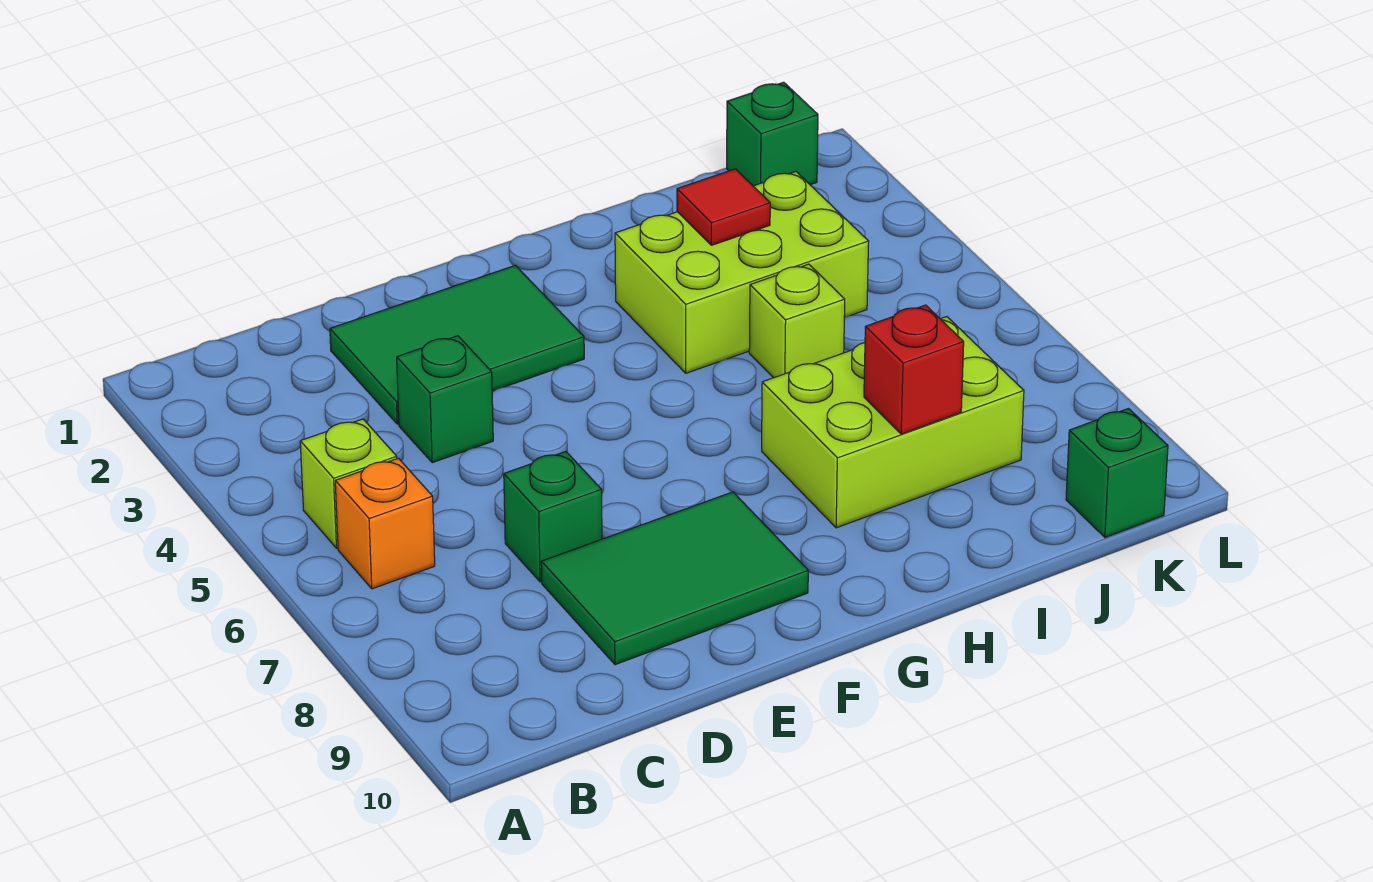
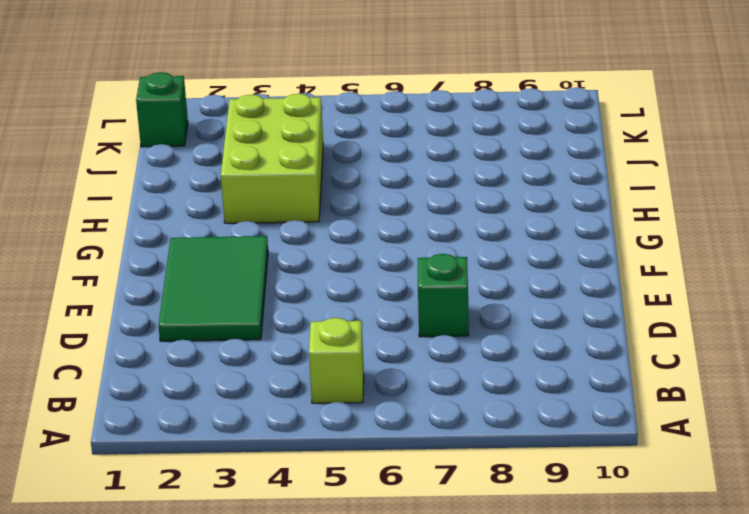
none -> orange brick B6 level 1
none -> green brick D4 level 1
none -> green tile D8:F9 level 1

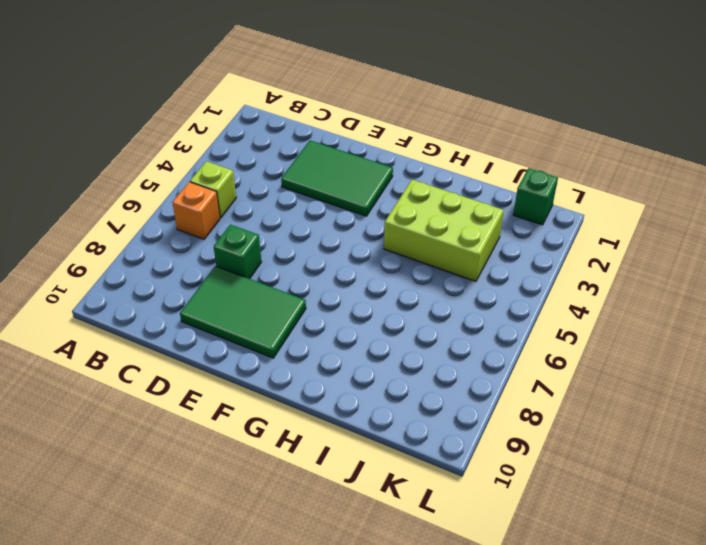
none -> green brick D4 level 1
none -> lime brick H7:J8 level 1
none -> lime brick I5 level 1

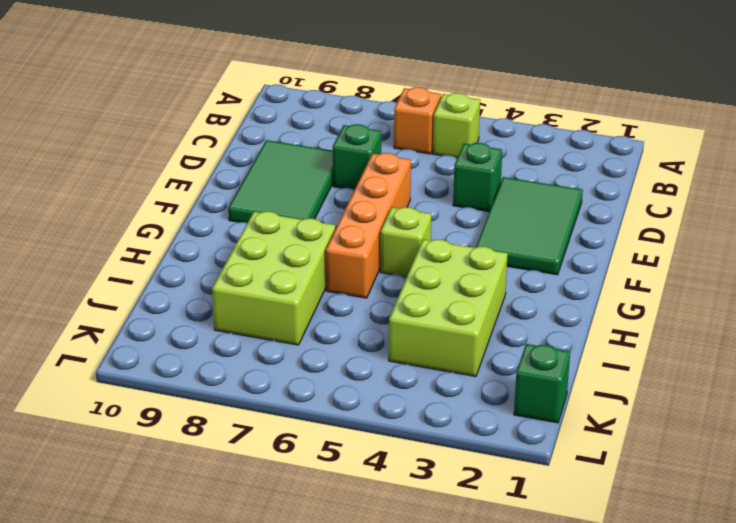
orange brick E6:H6 level 1 -> none
lime brick G5 level 1 -> lime brick I5 level 1
none -> green brick K10 level 1
none -> red tile I3 level 2
none -> red brick I8 level 2

